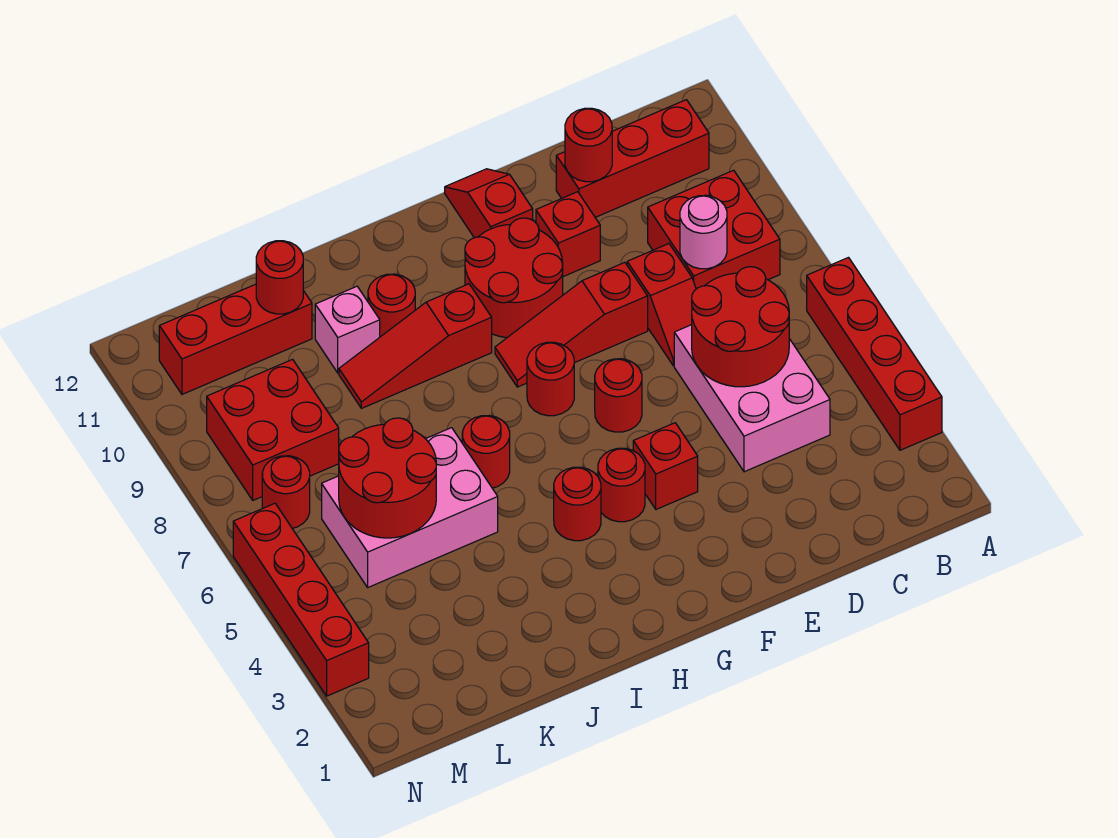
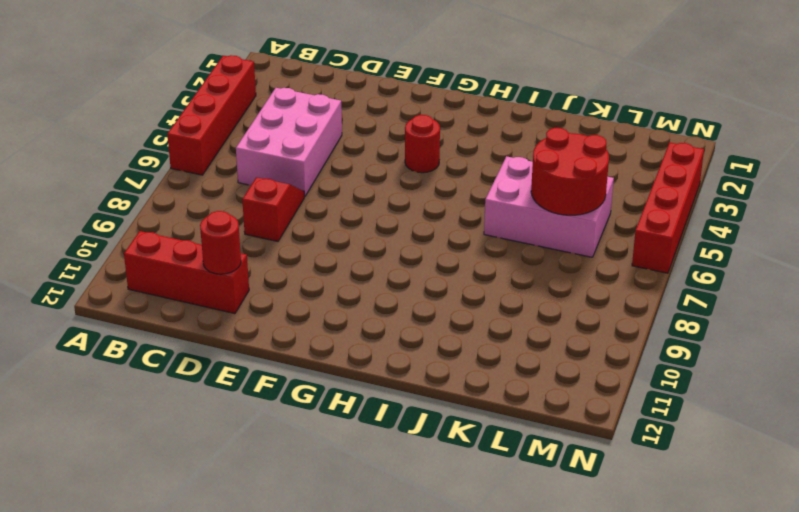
none -> red brick B8:C9 level 1
none -> red slope E8:G8 level 1 top E
none -> red brick E10 level 1

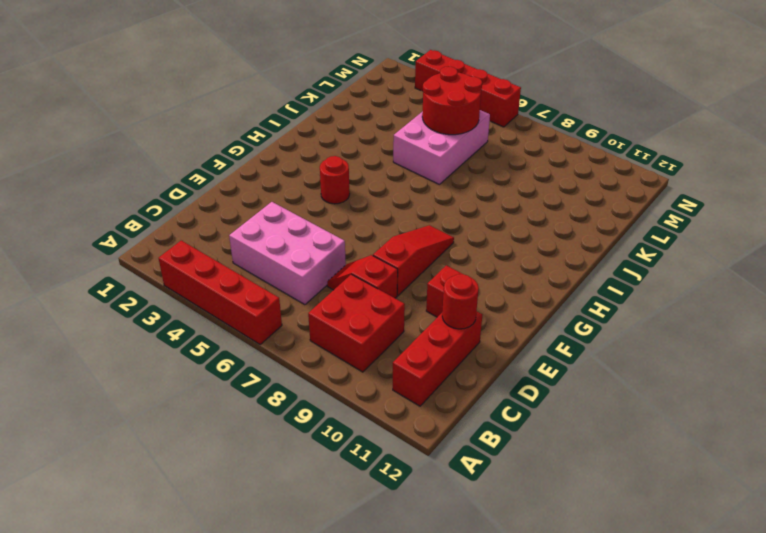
none -> red brick F4 level 1
none -> red round brick F6 level 1
none -> red round brick F9:G10 level 1

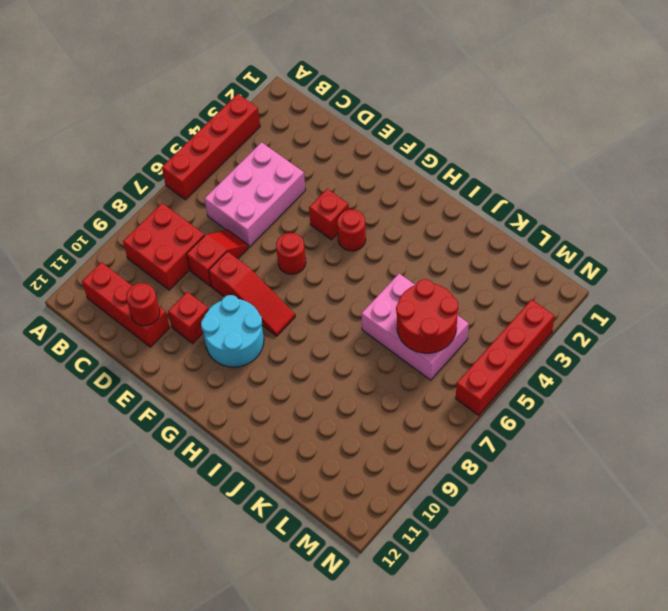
cyan round brick F9:G10 level 1 -> red round brick F9:G10 level 1
none -> red slope F11:F12 level 1 top 11
none -> red round brick G7 level 1
none -> red round brick H4 level 1

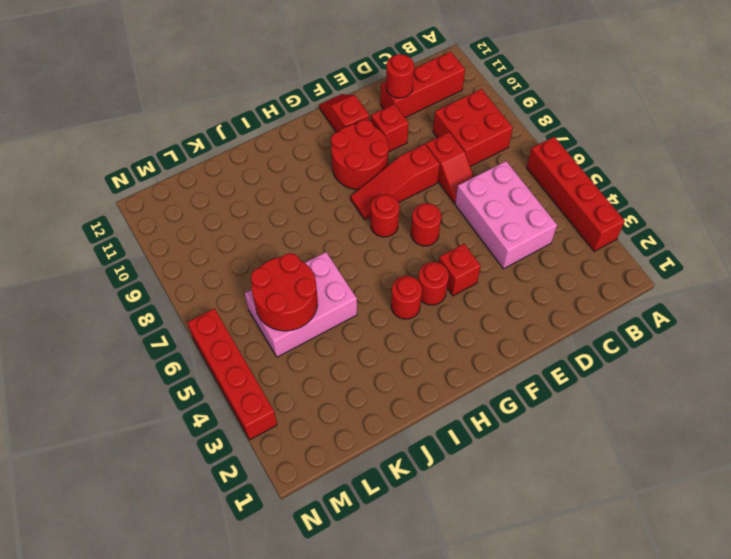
none -> red slope H9:J9 level 1 top H
none -> red round brick I6 level 1
none -> red round brick I10 level 1

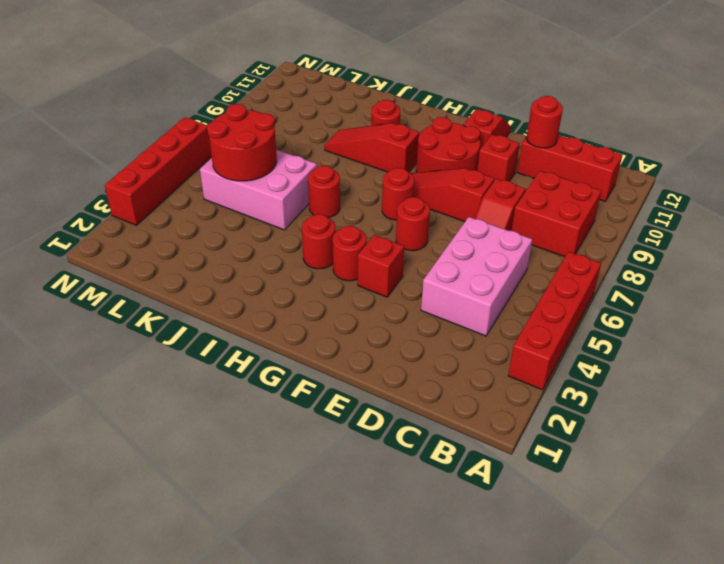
none -> pink brick J10 level 1
none -> red brick K11:M11 level 1
none -> red brick L8:M9 level 1

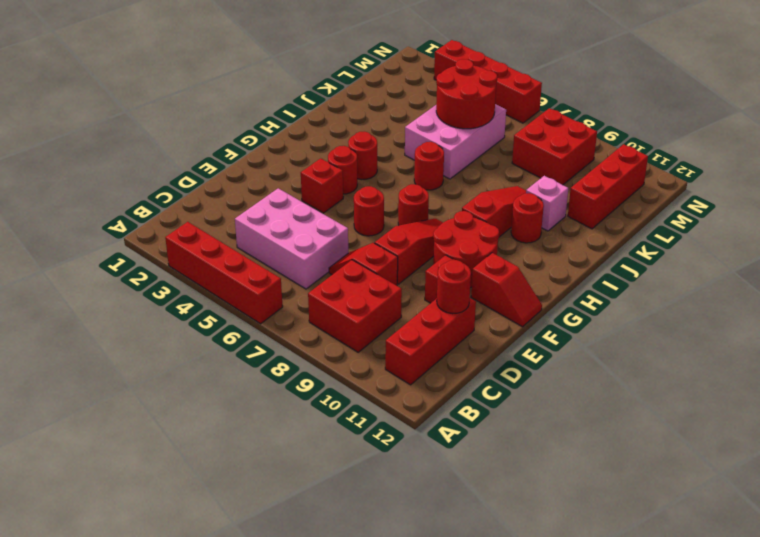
none -> red round brick M7 level 1
none -> red round brick C5:D6 level 2
none -> pink round brick C8 level 2

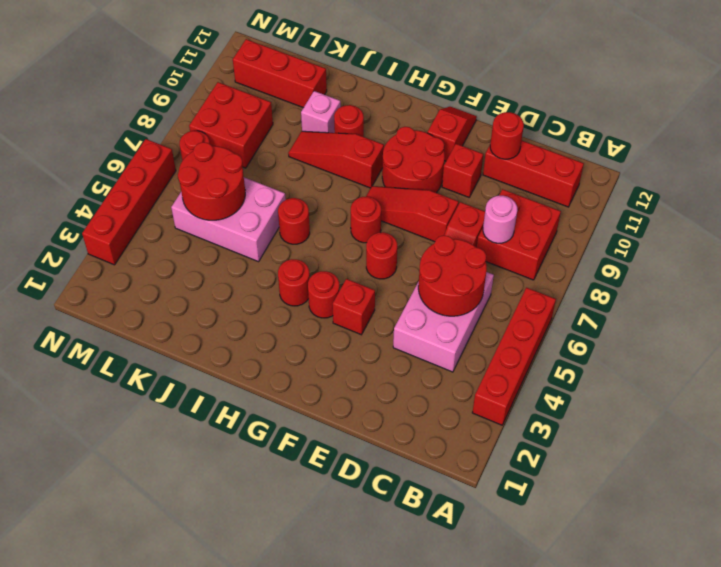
none -> red round brick K11 level 2

